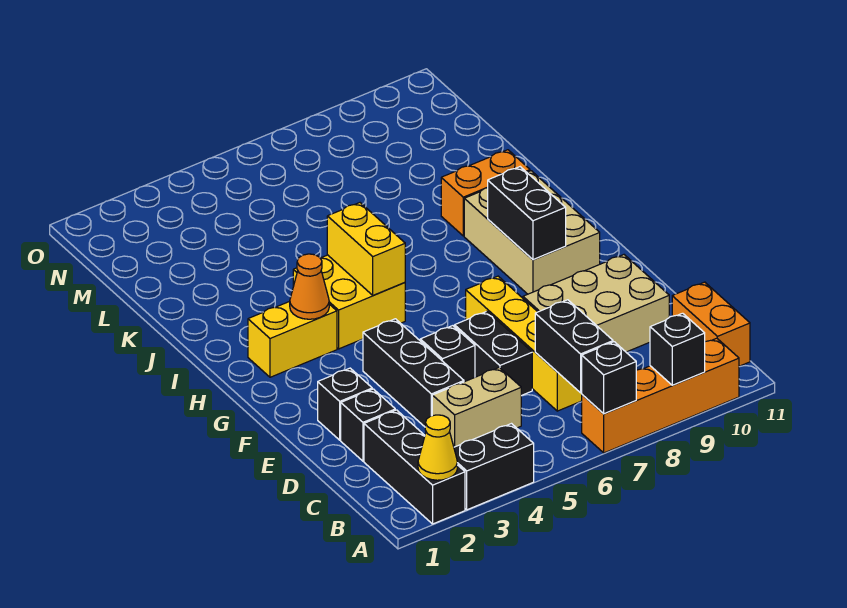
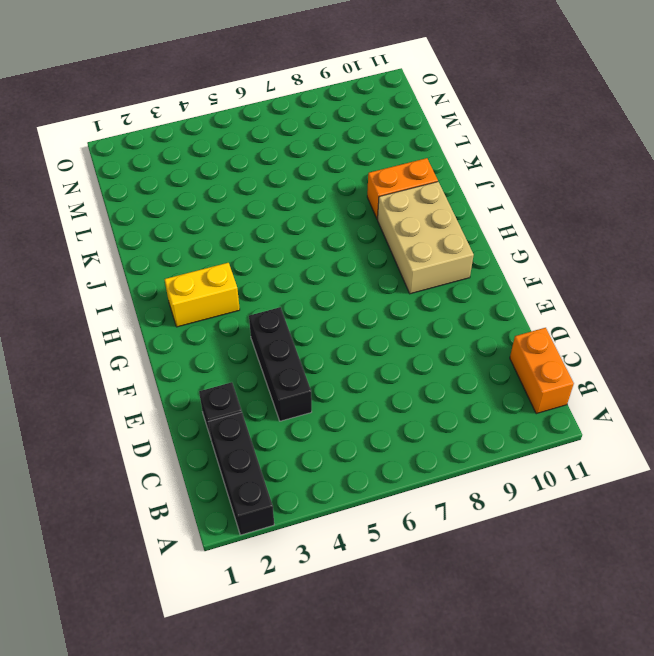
none -> black brick A3:A4 level 1
none -> orange brick A7:A10 level 1
none -> tan brick C4:C5 level 1

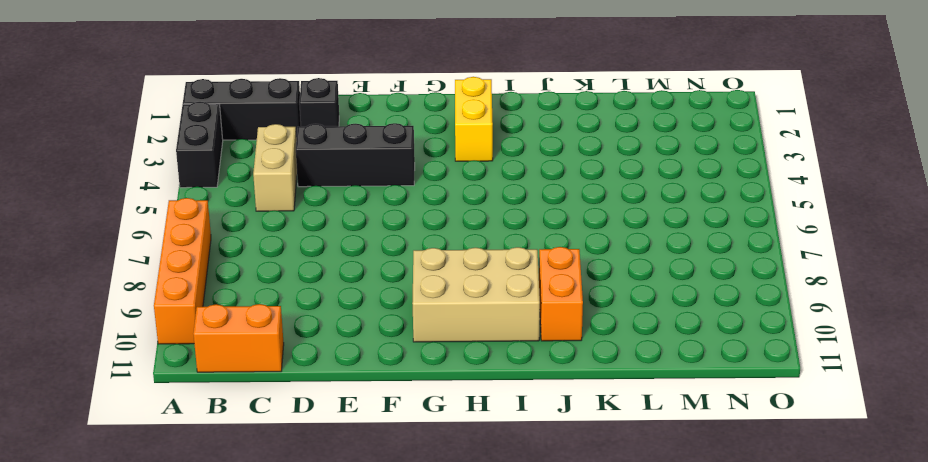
none -> yellow brick C7:F7 level 1
none -> black brick D6:E6 level 1
none -> tan brick D8:E10 level 1

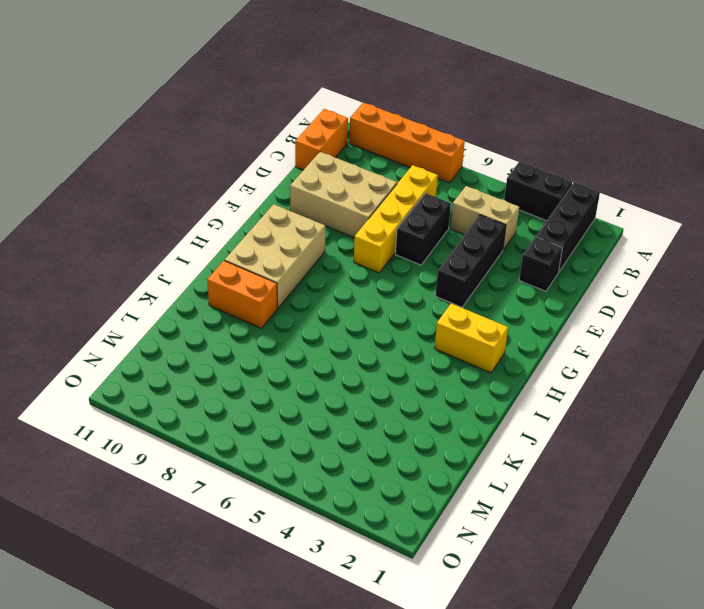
none -> black brick E2 level 1
none -> black brick E5 level 1
none -> yellow brick H4:I5 level 1

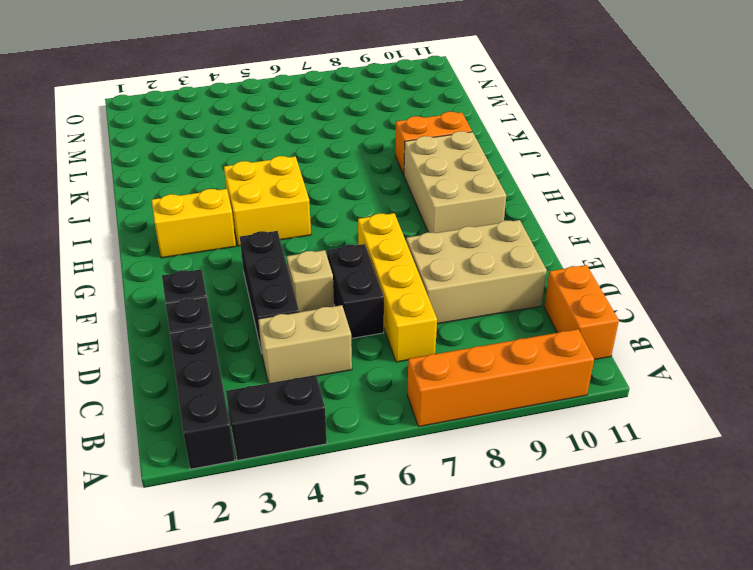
tan brick E5 level 1 -> black brick E5 level 1
none -> yellow cone A2 level 2
none -> black brick A7 level 2
none -> black brick A9 level 2

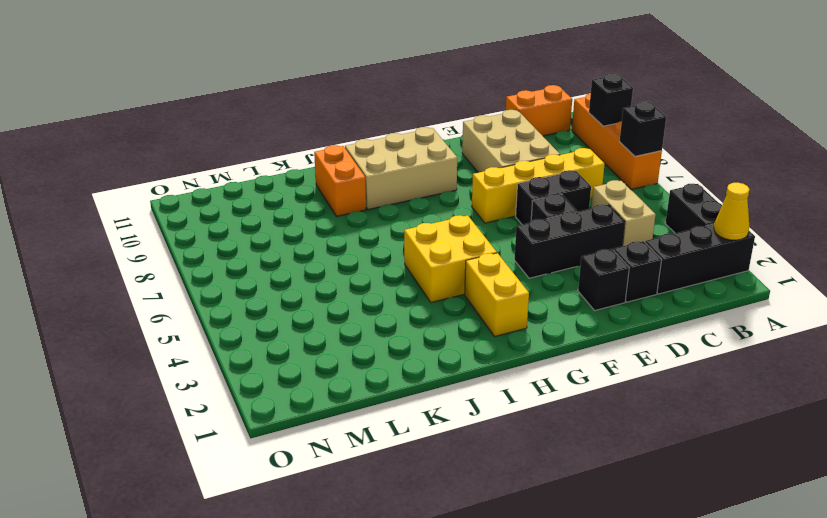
none -> black brick B7:C7 level 2
none -> black brick G9:H9 level 2
none -> orange cone H3 level 2

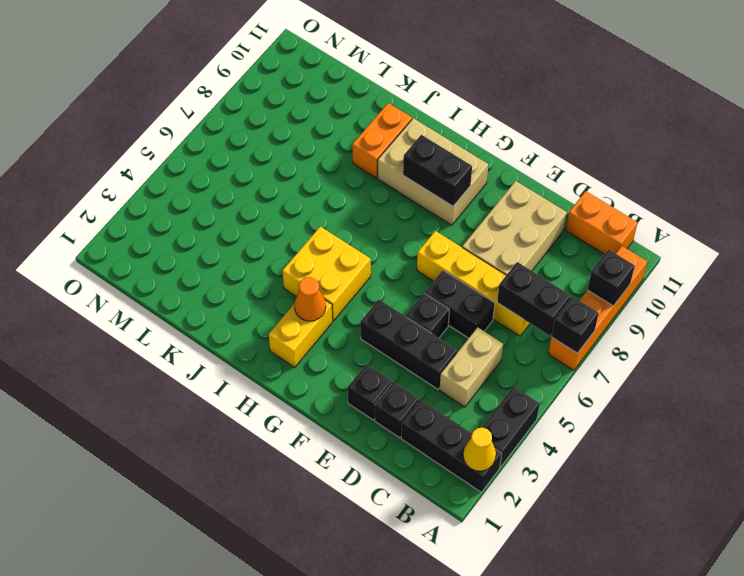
none -> yellow brick H5:I5 level 2

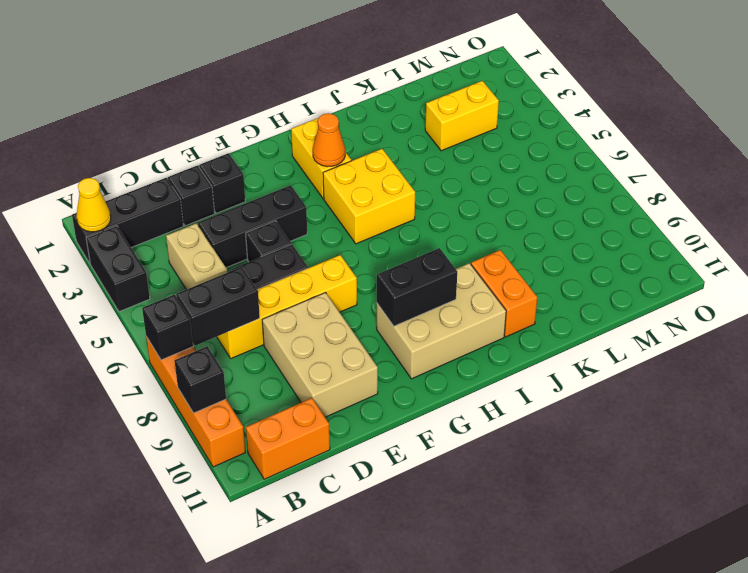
yellow brick L3:M3 level 1 -> yellow brick H5:I5 level 2

